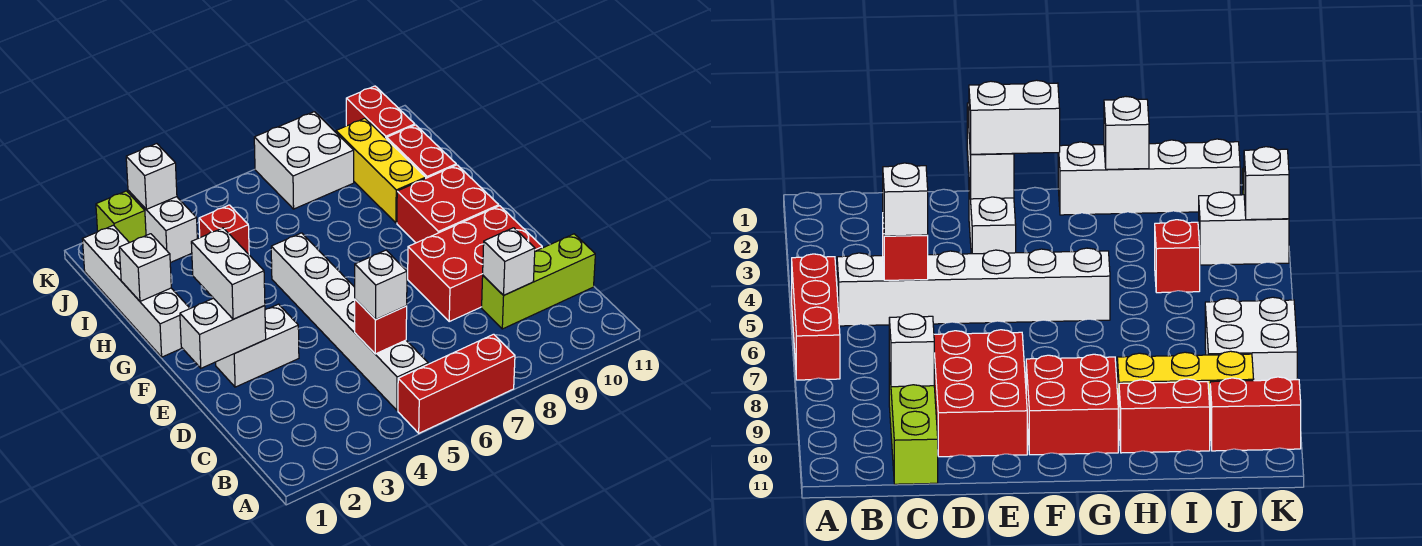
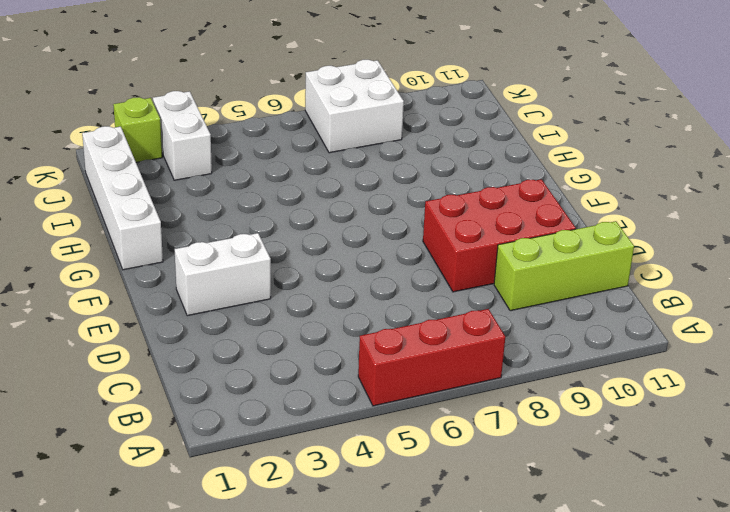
none -> white brick B5:G5 level 1
none -> red brick F9:G10 level 1
none -> yellow brick H9:J9 level 1

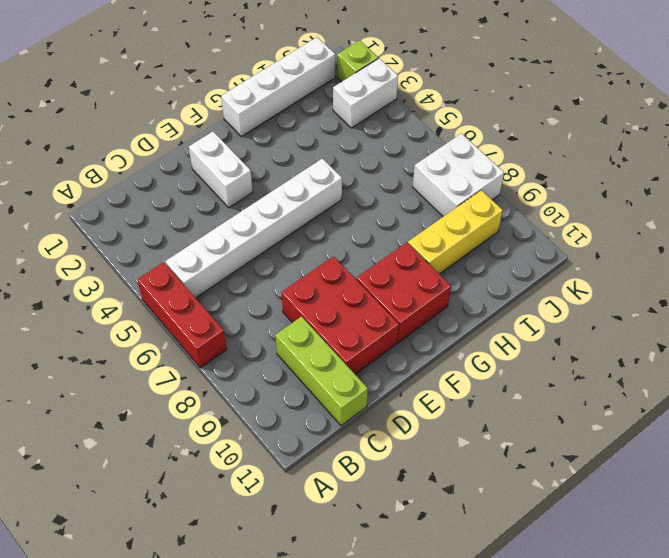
none -> red brick H10:I10 level 1
none -> red brick I4 level 1
none -> red brick J10:K10 level 1

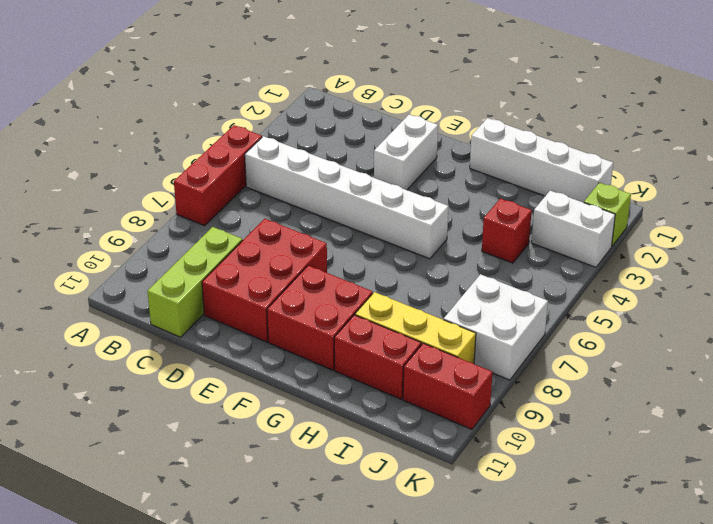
none -> red brick C5 level 2
none -> white brick C9 level 2
none -> white brick E1:E2 level 2

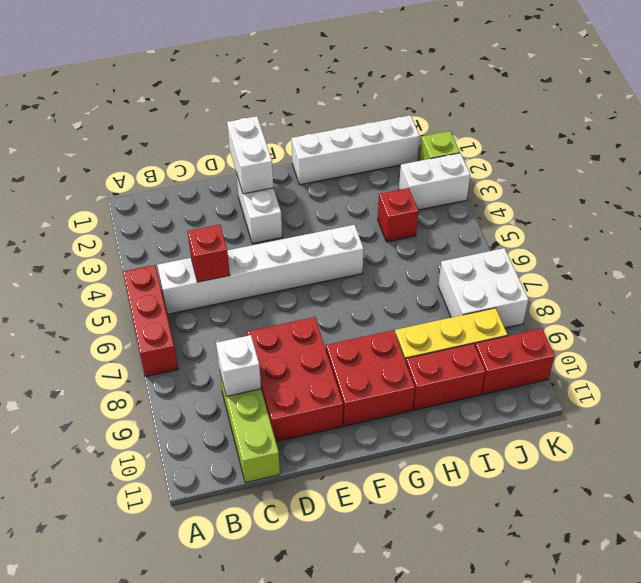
none -> white brick H1 level 2
none -> white brick K3 level 2
none -> white brick C5 level 3

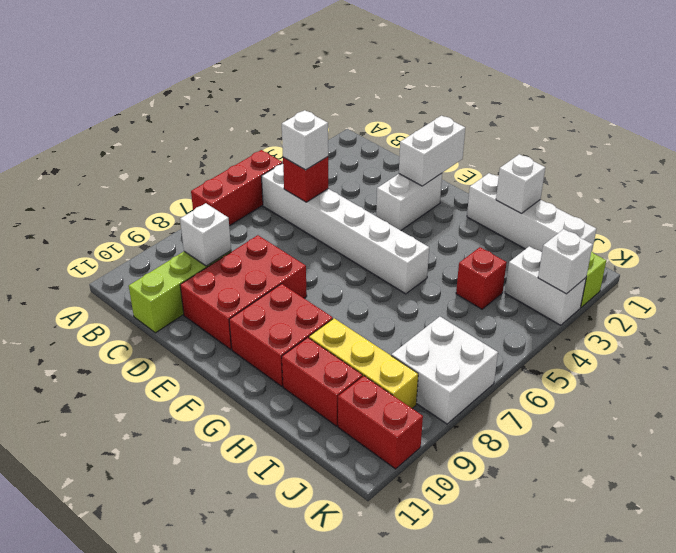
none -> white brick E2:F2 level 3

